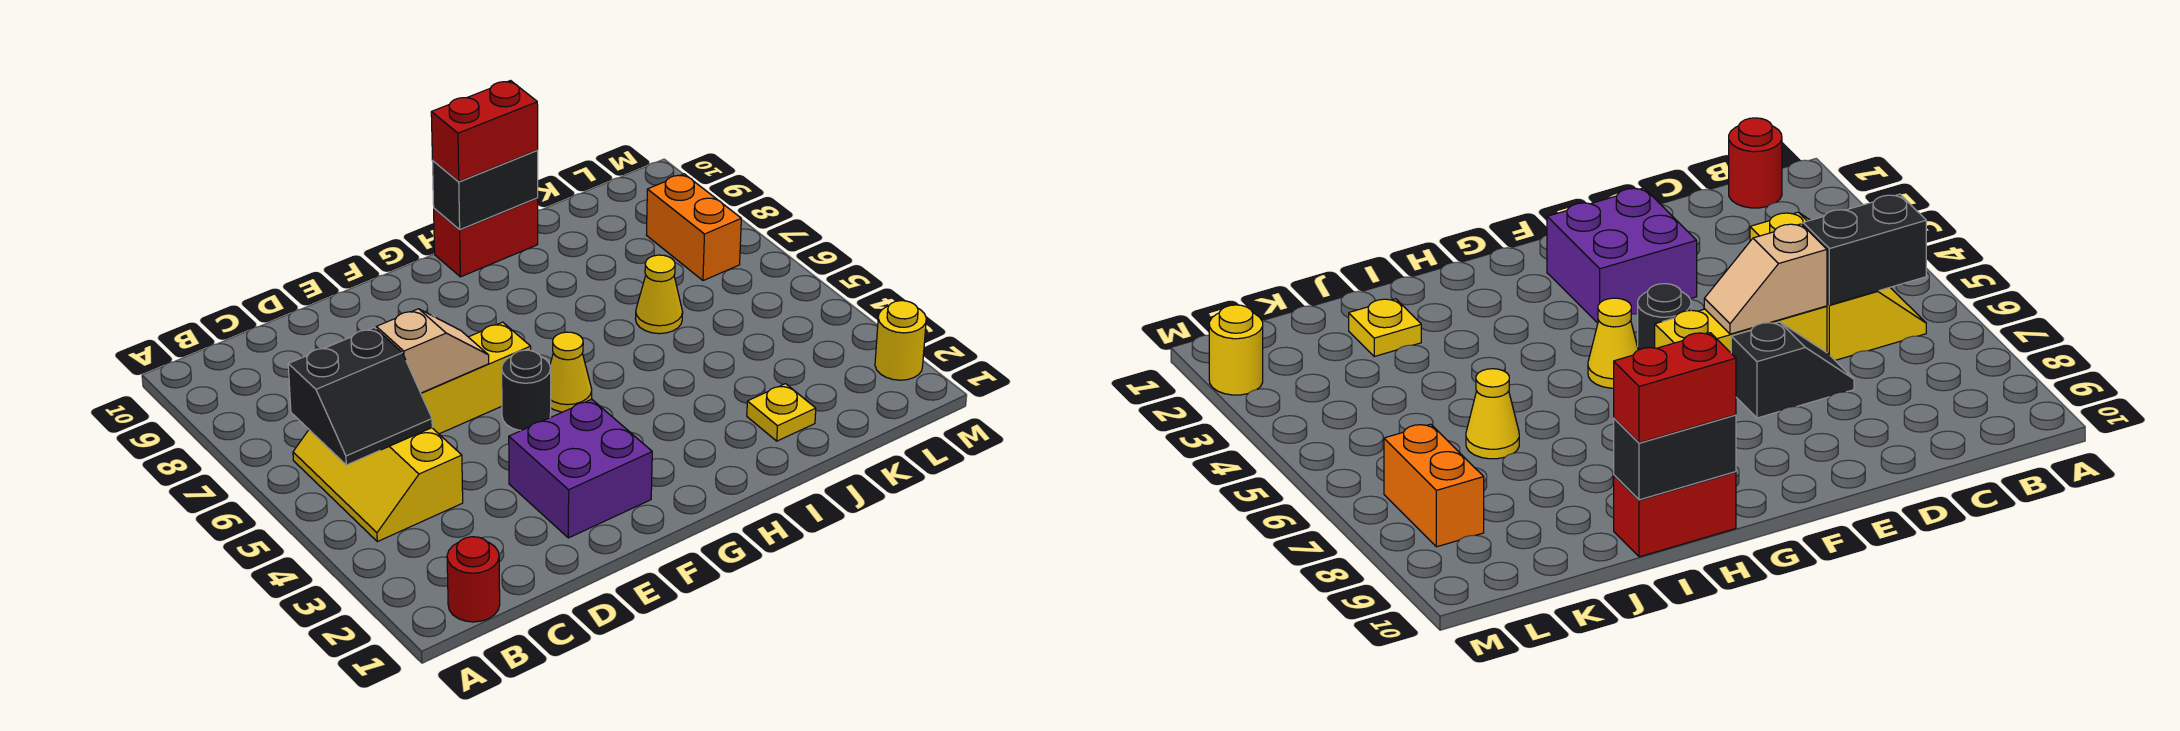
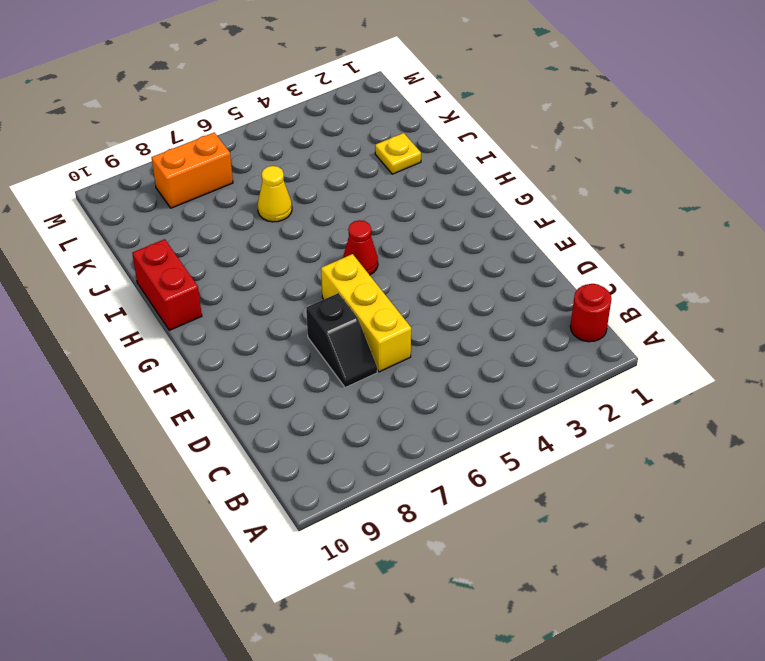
red cone G5 level 1 -> yellow cone G5 level 1
none -> yellow slope B4:C6 level 1 top C
none -> purple brick E2:F3 level 1
none -> black round brick F5 level 1

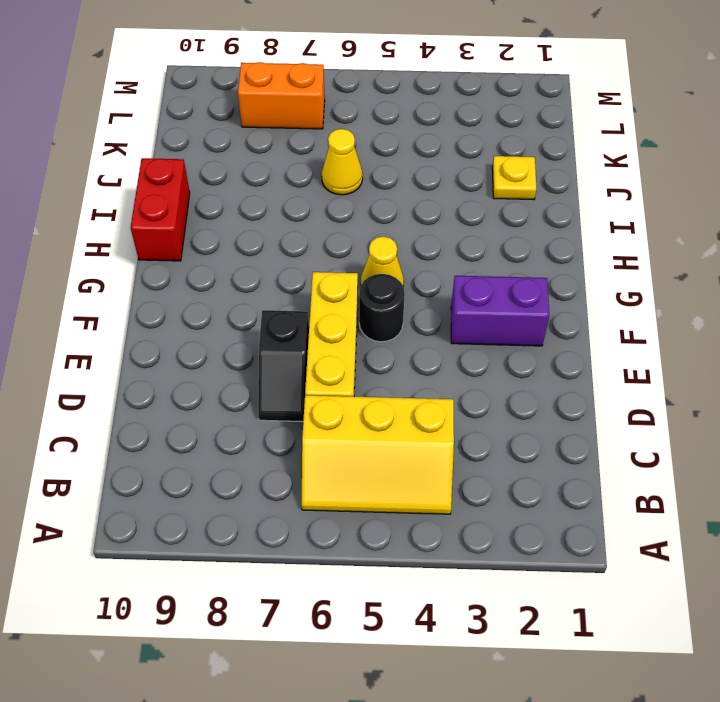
purple brick F2:F3 level 1 -> purple brick E2:F3 level 1
none -> red round brick B1 level 1
none -> yellow round brick M2 level 1
none -> black slope B5:C6 level 2 top 6

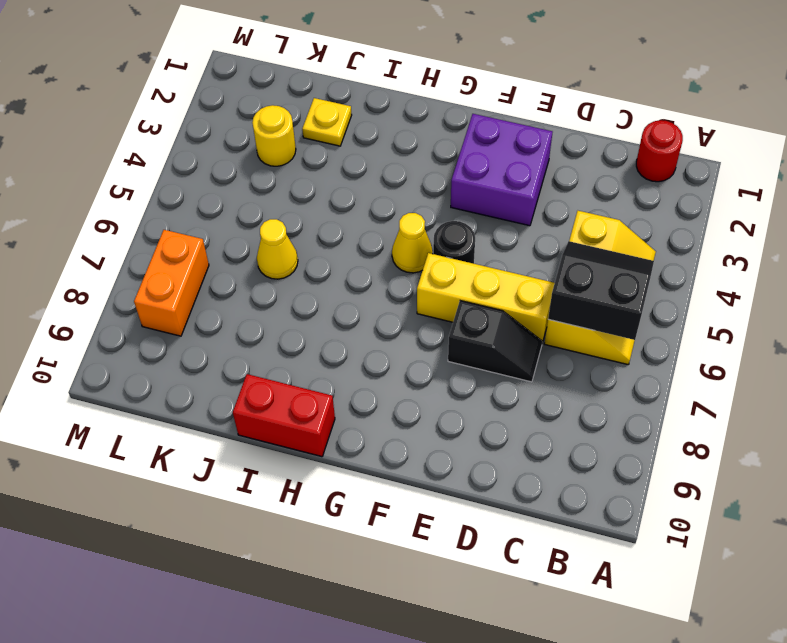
yellow round brick K3 level 1 -> yellow round brick M2 level 1
none -> tan slope D6:E6 level 2 top D
none -> black brick H10:I10 level 2
none -> red brick H10:I10 level 3

